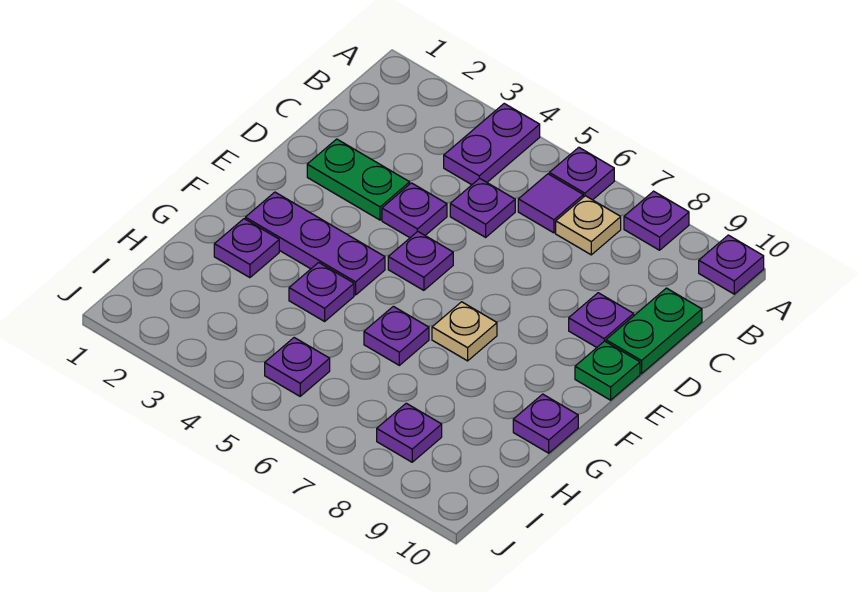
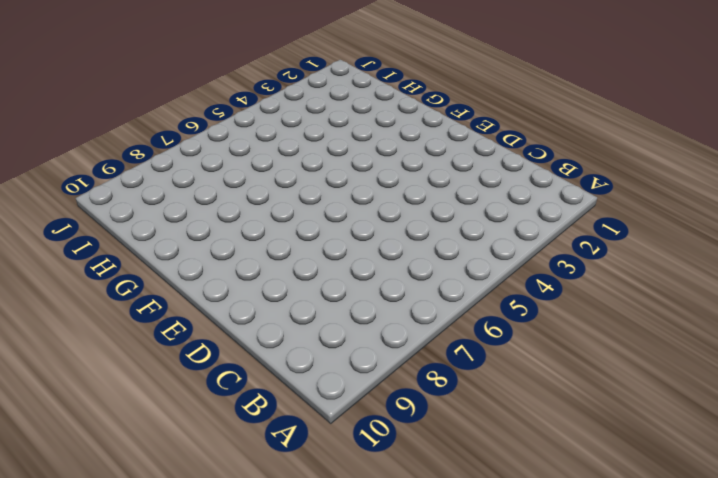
none -> purple plate A4:B4 level 1
none -> purple plate A6 level 1
none -> purple plate A8 level 1

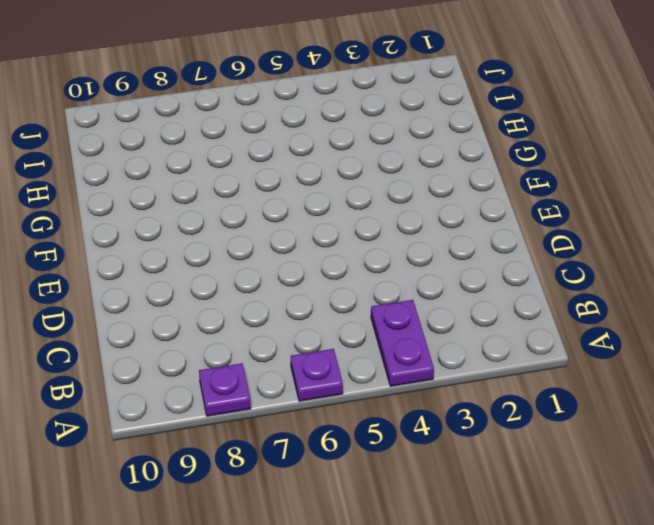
none -> purple plate A10 level 1
none -> purple tile B6 level 1
none -> tan plate B7 level 1

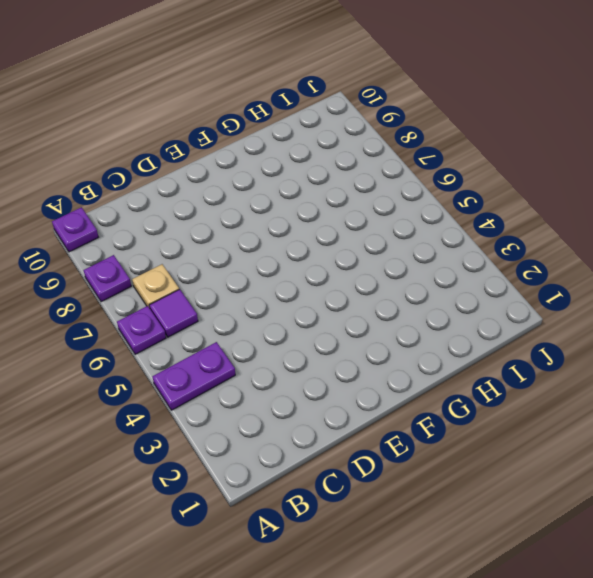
none -> purple plate C5 level 1
none -> green plate C10:D10 level 1
none -> green plate D2:D3 level 1

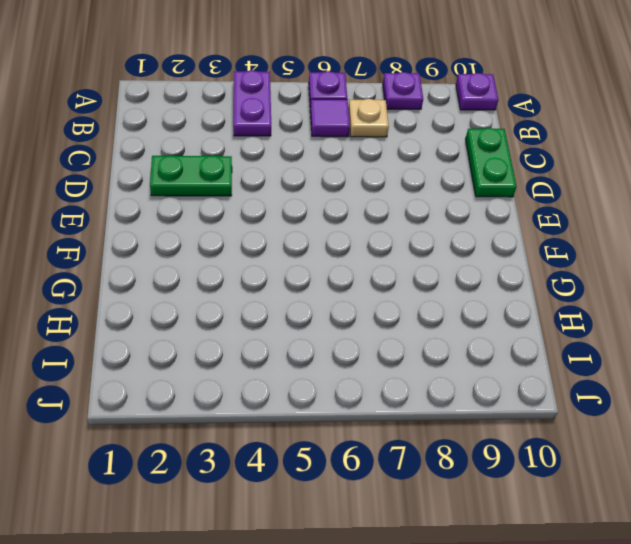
none -> purple plate C5 level 1
none -> purple plate D4 level 1
none -> purple plate D9 level 1

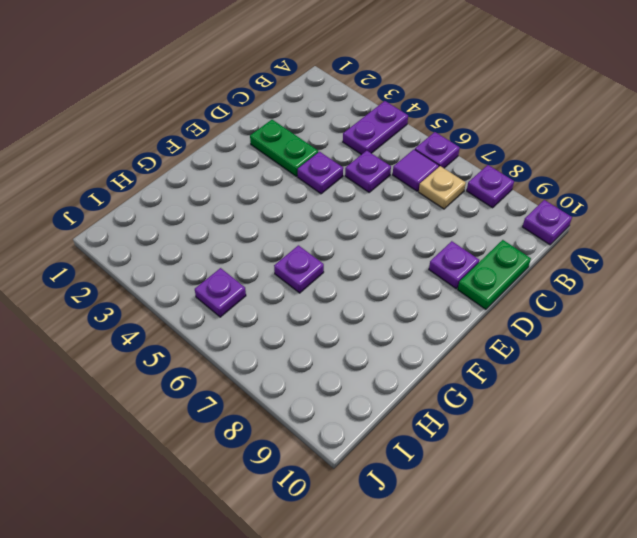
none -> purple plate E5 level 1
none -> green plate E10 level 1
none -> purple plate F2:F4 level 1

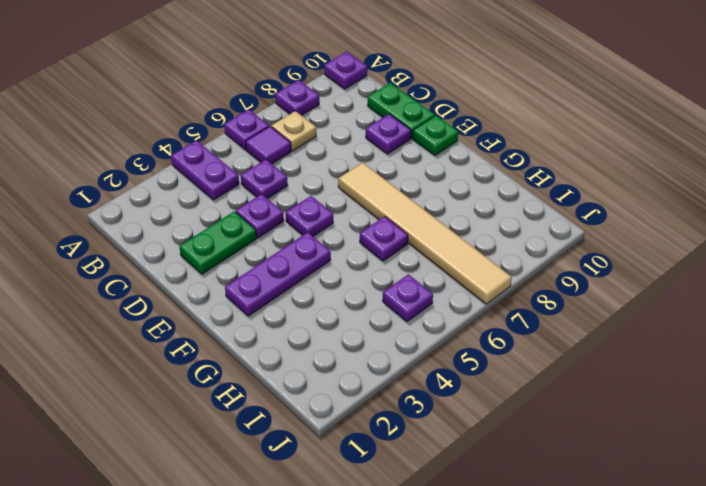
tan tile E7:J7 level 1 -> tan plate F7 level 1
none -> purple plate G2 level 1
none -> purple plate G4 level 1
none -> purple plate G10 level 1

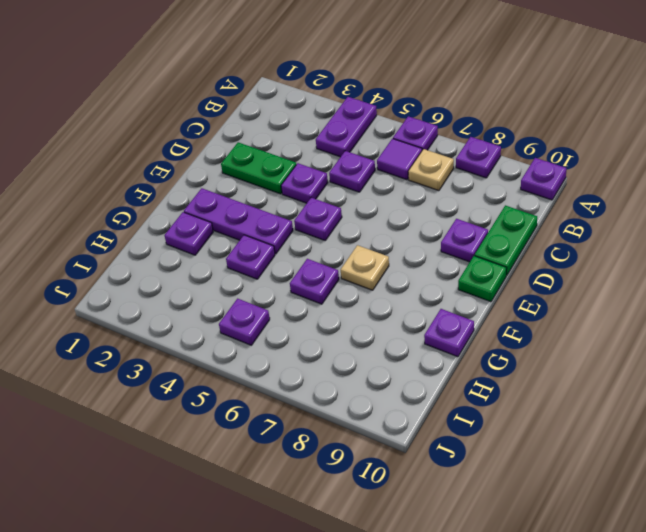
none -> purple plate I8 level 1

